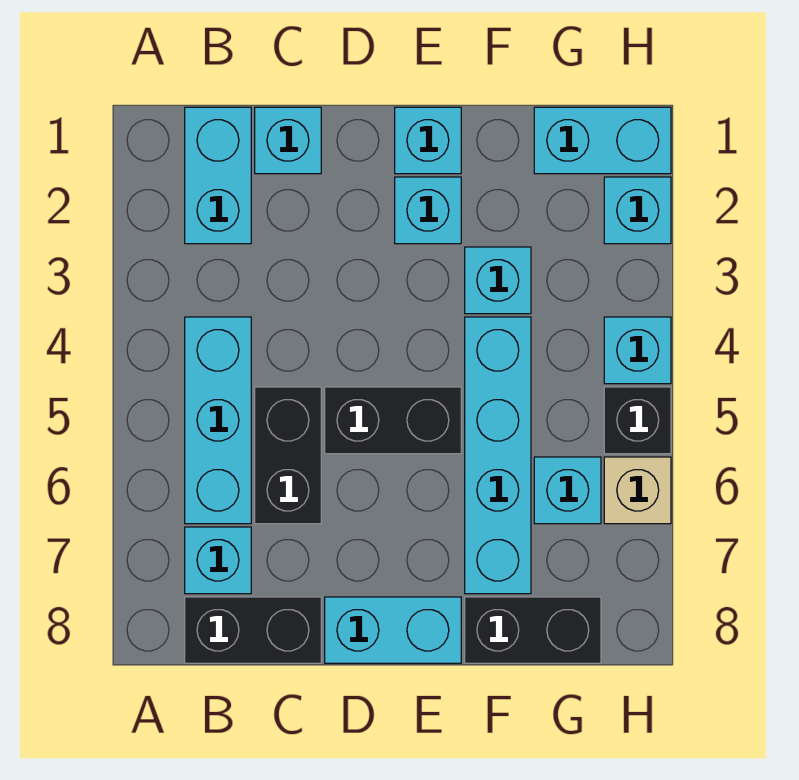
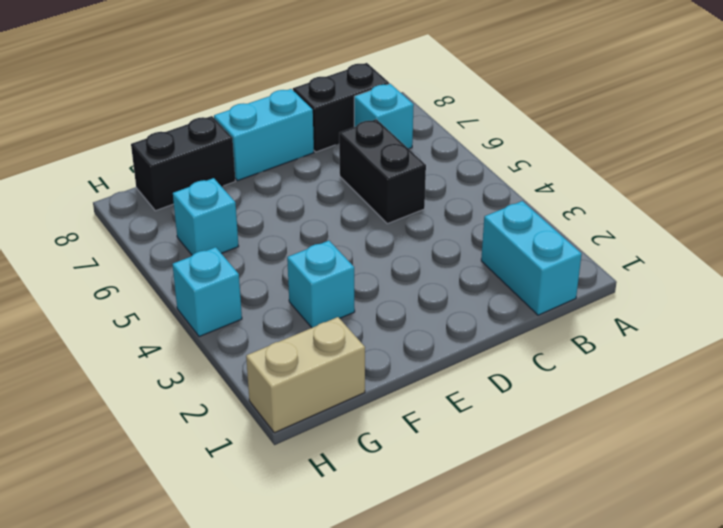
tan brick G1:H1 level 1 -> cyan brick G1:H1 level 1
none -> cyan brick B4:B6 level 1
none -> cyan brick C1 level 1
none -> black brick D5:E5 level 1

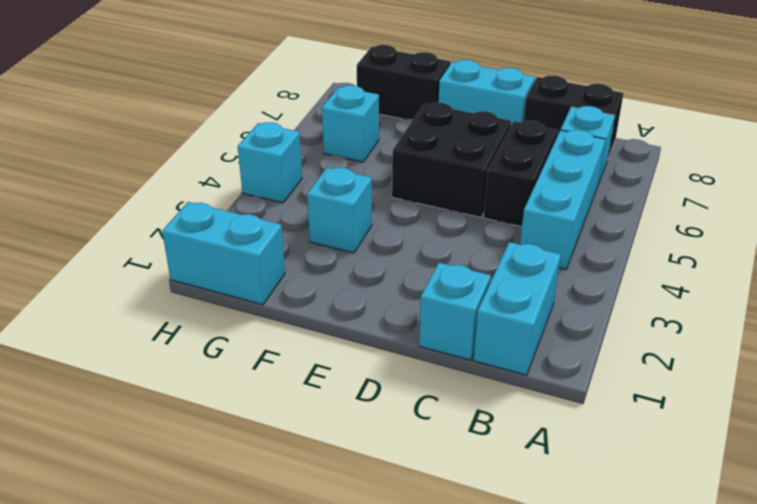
black brick D5:E6 level 1 -> black brick D5:E5 level 1
none -> cyan brick E1 level 1
none -> cyan brick E2 level 1
none -> cyan brick F4:F7 level 1

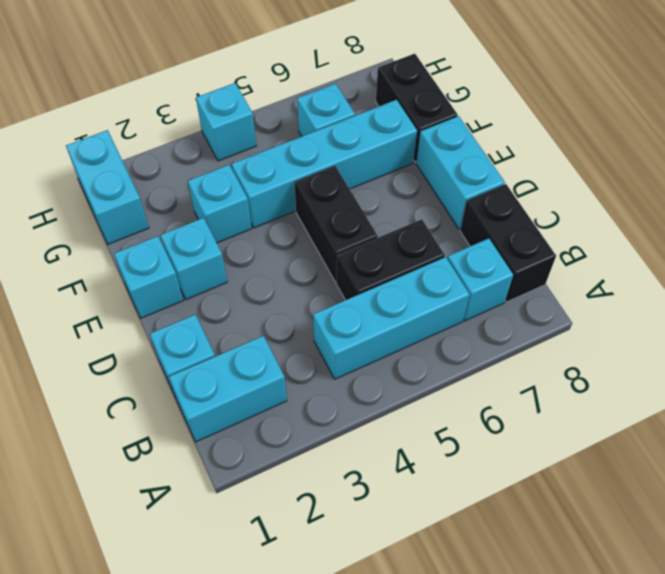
none -> cyan brick H2 level 1
none -> black brick H5 level 1
none -> tan brick H6 level 1

